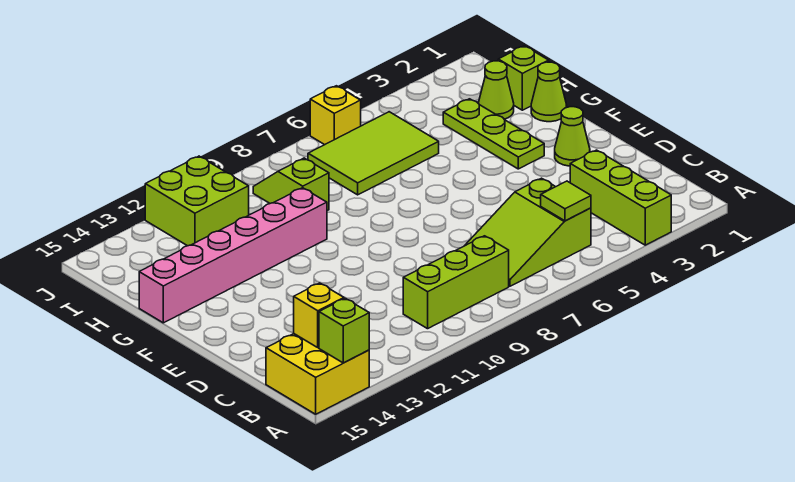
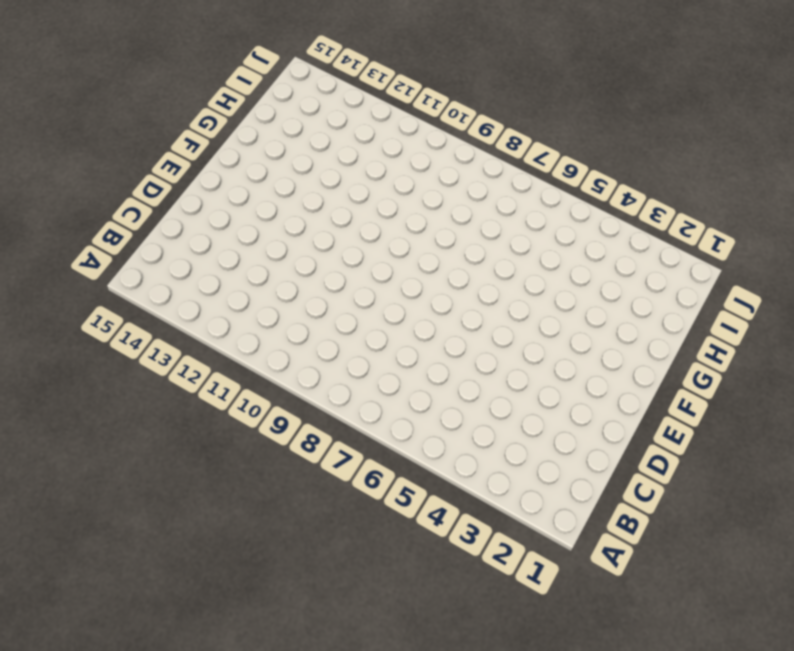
none -> lime brick A3:C3 level 1
none -> yellow brick A14:B15 level 1
none -> lime slope B5:C7 level 1 top 5

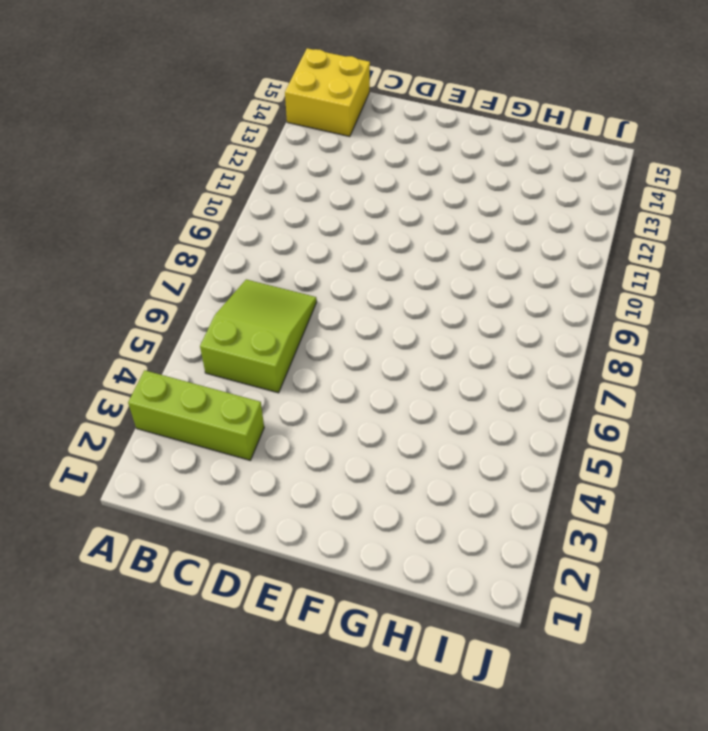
none -> lime brick B8:B10 level 1
none -> lime cone E2 level 1
none -> lime plate F3:H3 level 1

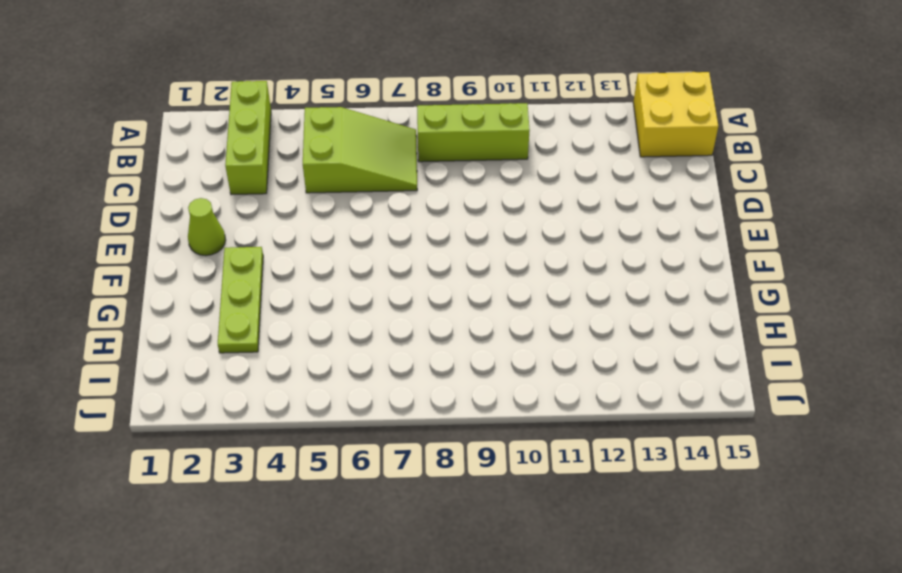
none -> lime cone G1 level 1
none -> pink brick G10:G15 level 1
none -> lime brick H1 level 1

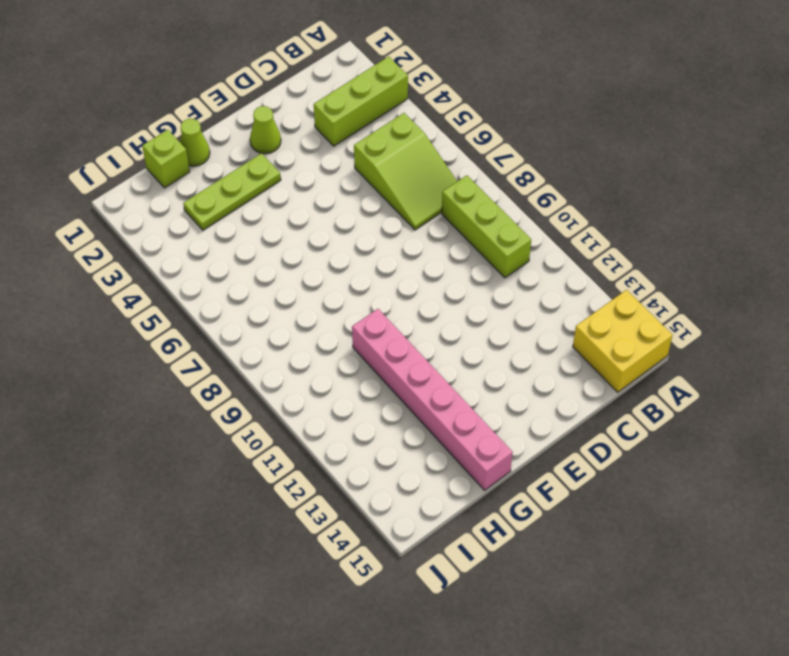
none -> lime cone H2 level 1
none -> lime tile H5:I7 level 1
none -> lime slope H9:I9 level 1 top H

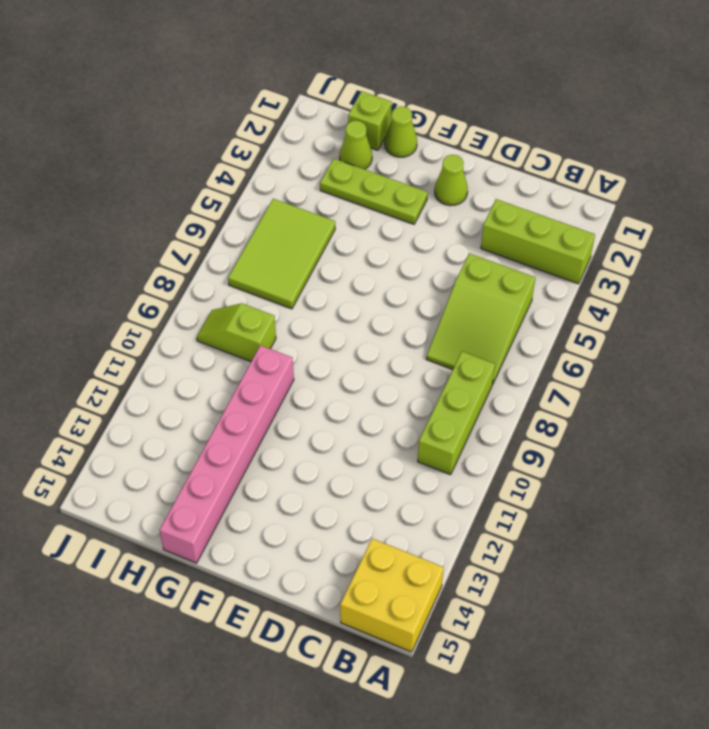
none -> lime brick I11:J12 level 1
none -> yellow brick J6 level 1
none -> lime brick A14 level 2

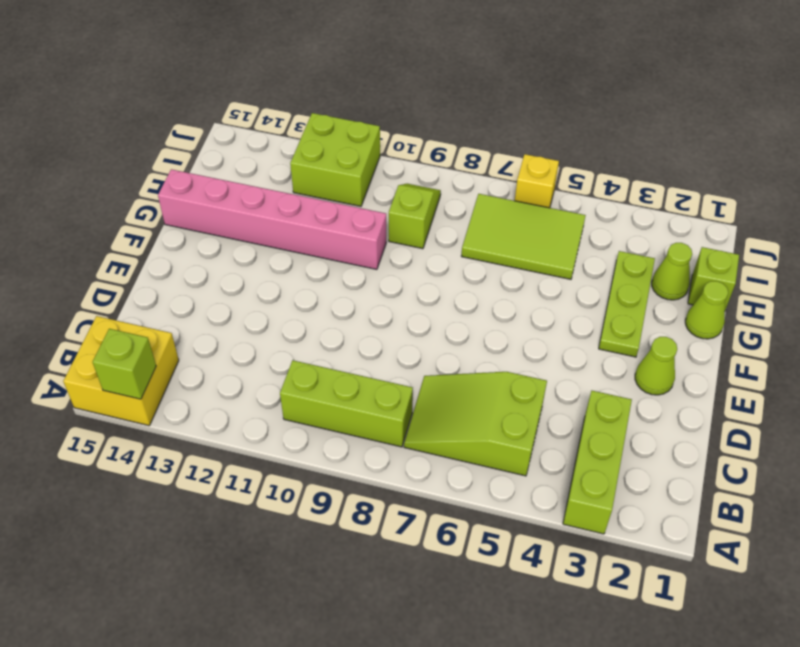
none -> lime tile B5 level 2
none -> yellow brick B14 level 2

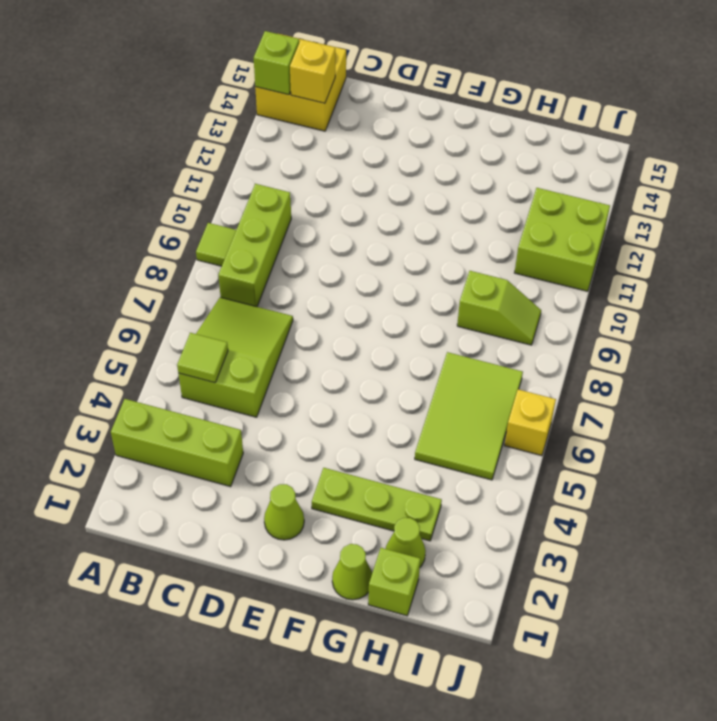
lime tile A9 level 1 -> none
none -> pink brick G10:G15 level 1

